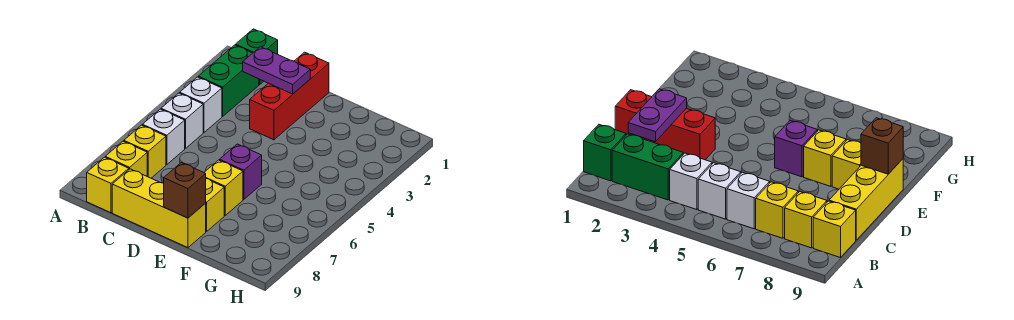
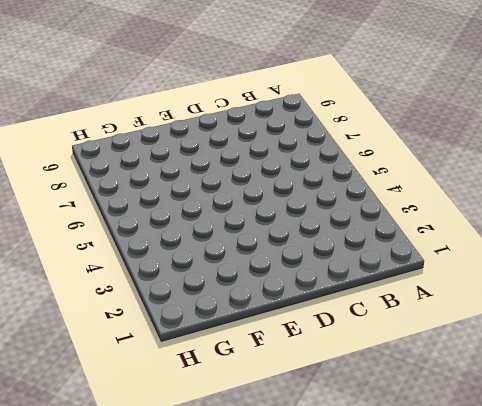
none -> green brick B1 level 1
none -> green brick B2:B3 level 1
none -> white brick B4 level 1

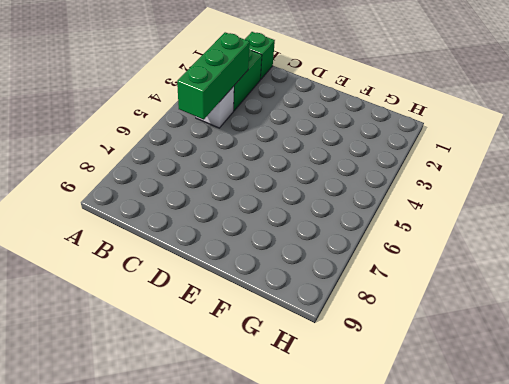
green brick B3:B5 level 2 -> none
none -> white brick B5 level 1
none -> white brick B6 level 1
none -> yellow brick B7 level 1

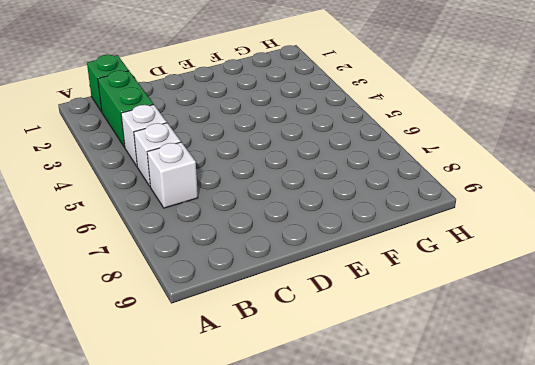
none -> yellow brick B7 level 1
none -> yellow brick B8 level 1
none -> yellow brick B9 level 1

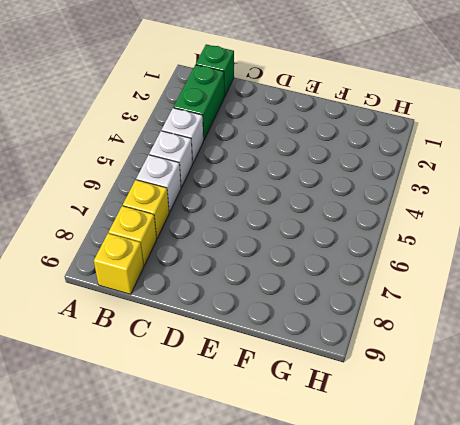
none -> yellow brick C9:E9 level 1
none -> red brick D1:D3 level 1
none -> purple brick E6 level 1

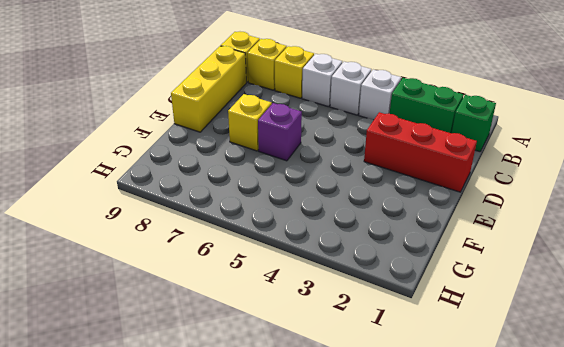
none -> yellow brick E8 level 1
none -> purple plate C2:D2 level 2
none -> brown brick E9 level 2

